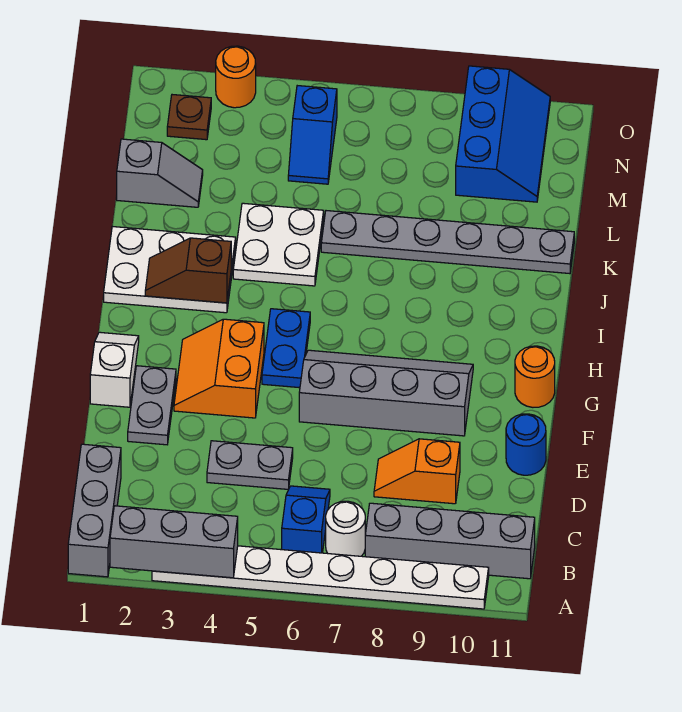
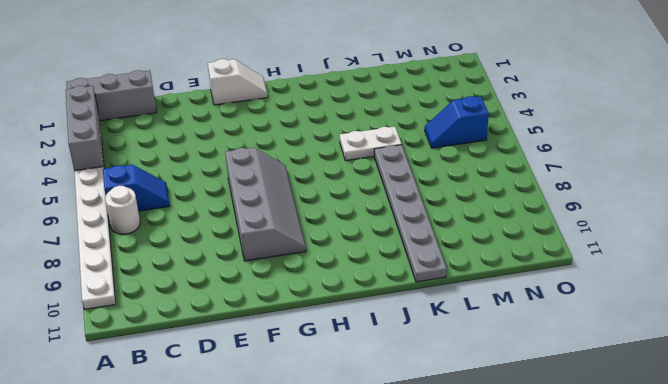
white plate J5:K5 level 1 -> white plate J4:K5 level 1
none -> grey brick B8:B11 level 1
none -> grey plate D4:D5 level 1
none -> orange slope D8:D9 level 1 top 9

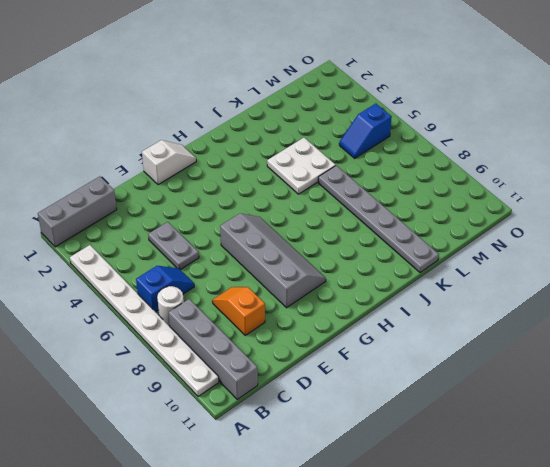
none -> grey plate E2:F2 level 1
none -> blue round brick E11 level 1
none -> orange slope F3:G4 level 1 top 4

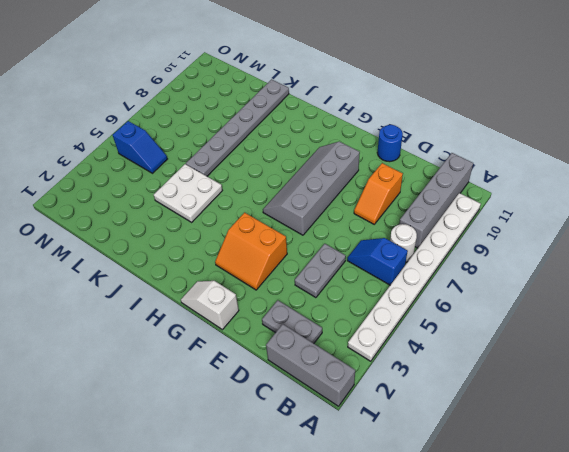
grey plate C2:D2 level 1 -> grey plate E2:F2 level 1
none -> blue plate G5:H5 level 1
none -> orange round brick G11 level 1
none -> white plate I1:J3 level 1

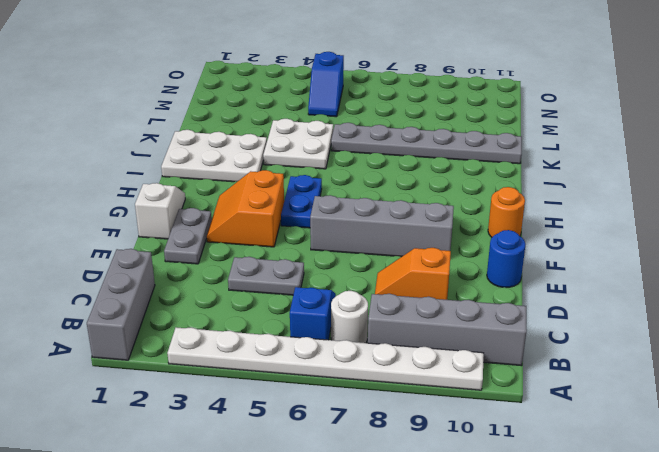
none -> grey slope L1:L2 level 1 top 1
none -> blue slope M9:O10 level 1 top 9
none -> brown plate N2 level 1

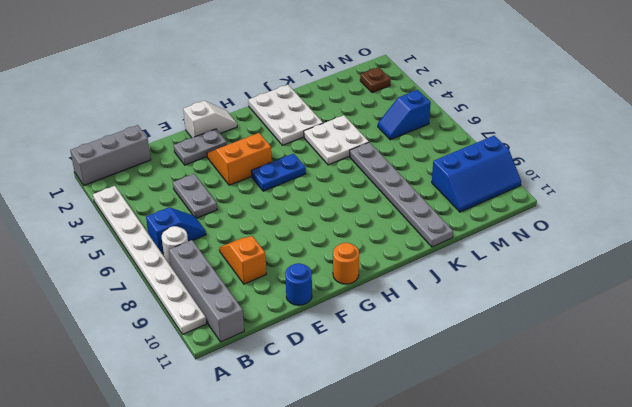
none -> grey slope F6:G9 level 1 top F
none -> grey slope L1:L2 level 1 top 1
none -> orange round brick O3 level 1

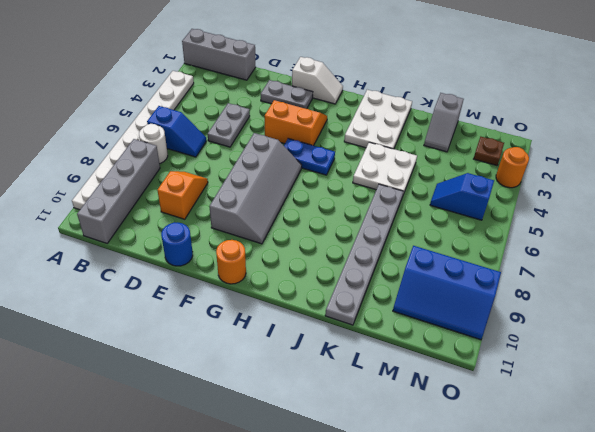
none -> grey brick A2:A4 level 2
none -> brown slope I2:I3 level 2 top 3

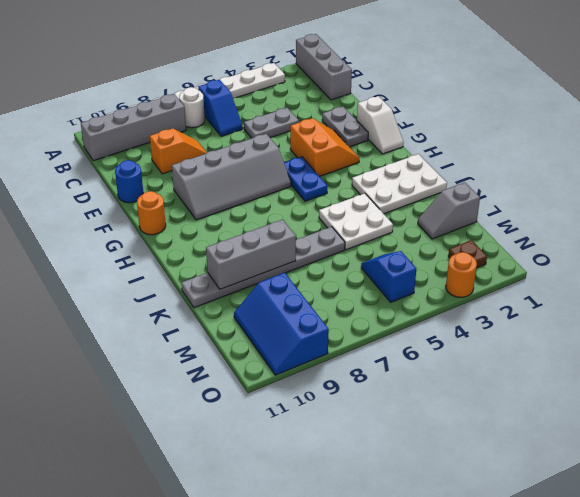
grey brick K8:K10 level 2 -> grey brick A2:A4 level 2
none -> brown slope I2:I3 level 2 top 3

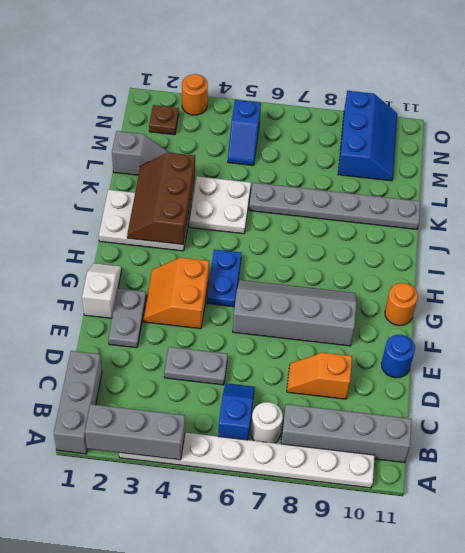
brown slope I2:K3 level 2 top 3 -> brown slope I2:I3 level 2 top 3

